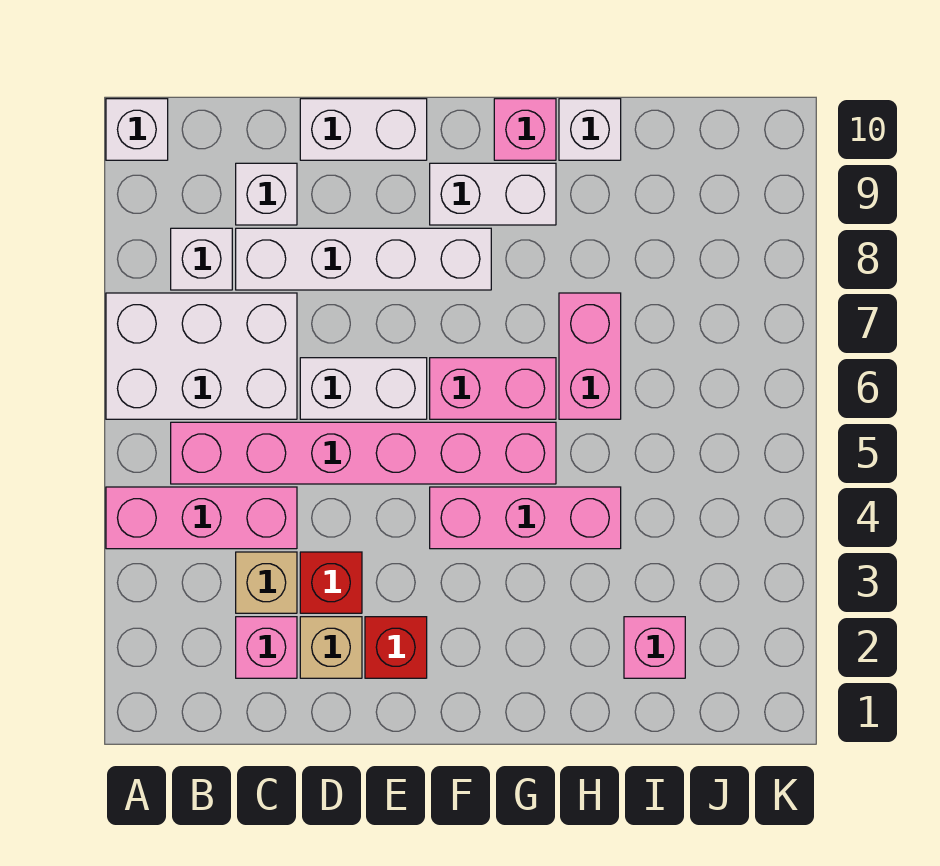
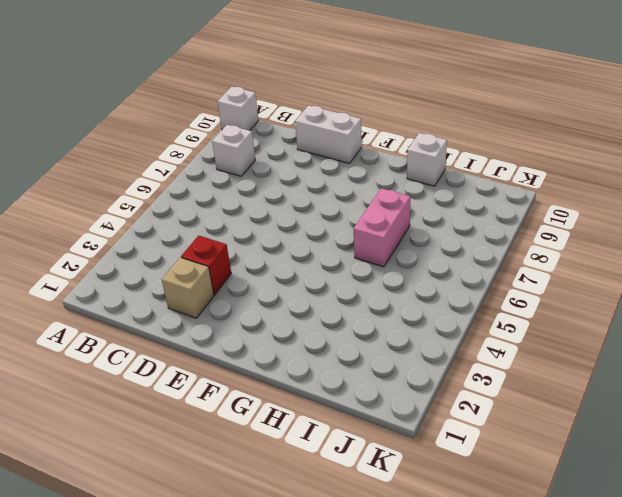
none -> pink brick A4:C4 level 1
none -> white brick A6:C7 level 1
none -> pink brick B5:G5 level 1

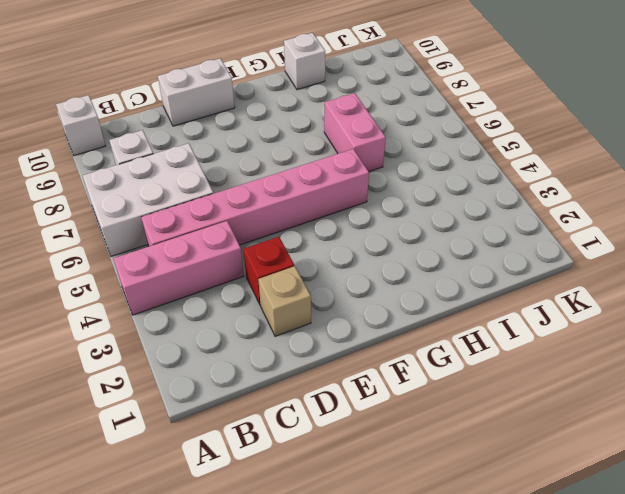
none -> pink brick C2 level 1
none -> tan brick C3 level 1
none -> white brick C8:F8 level 1

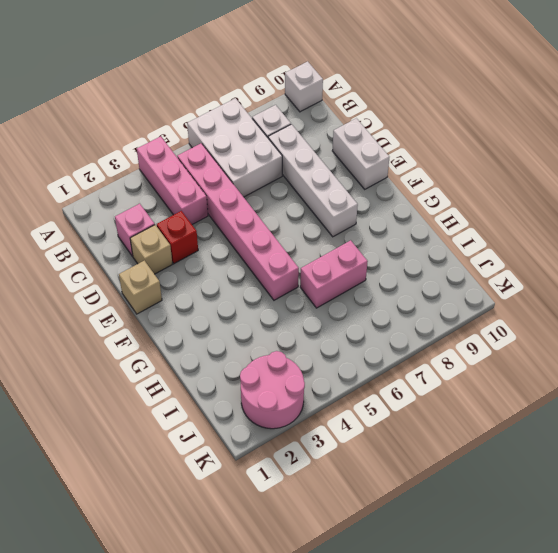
tan brick E1 level 1 -> tan brick C3 level 1
pink round brick J2:K3 level 1 -> none
none -> white brick C9 level 1
none -> white brick D6:E6 level 1
none -> red brick E2 level 1

